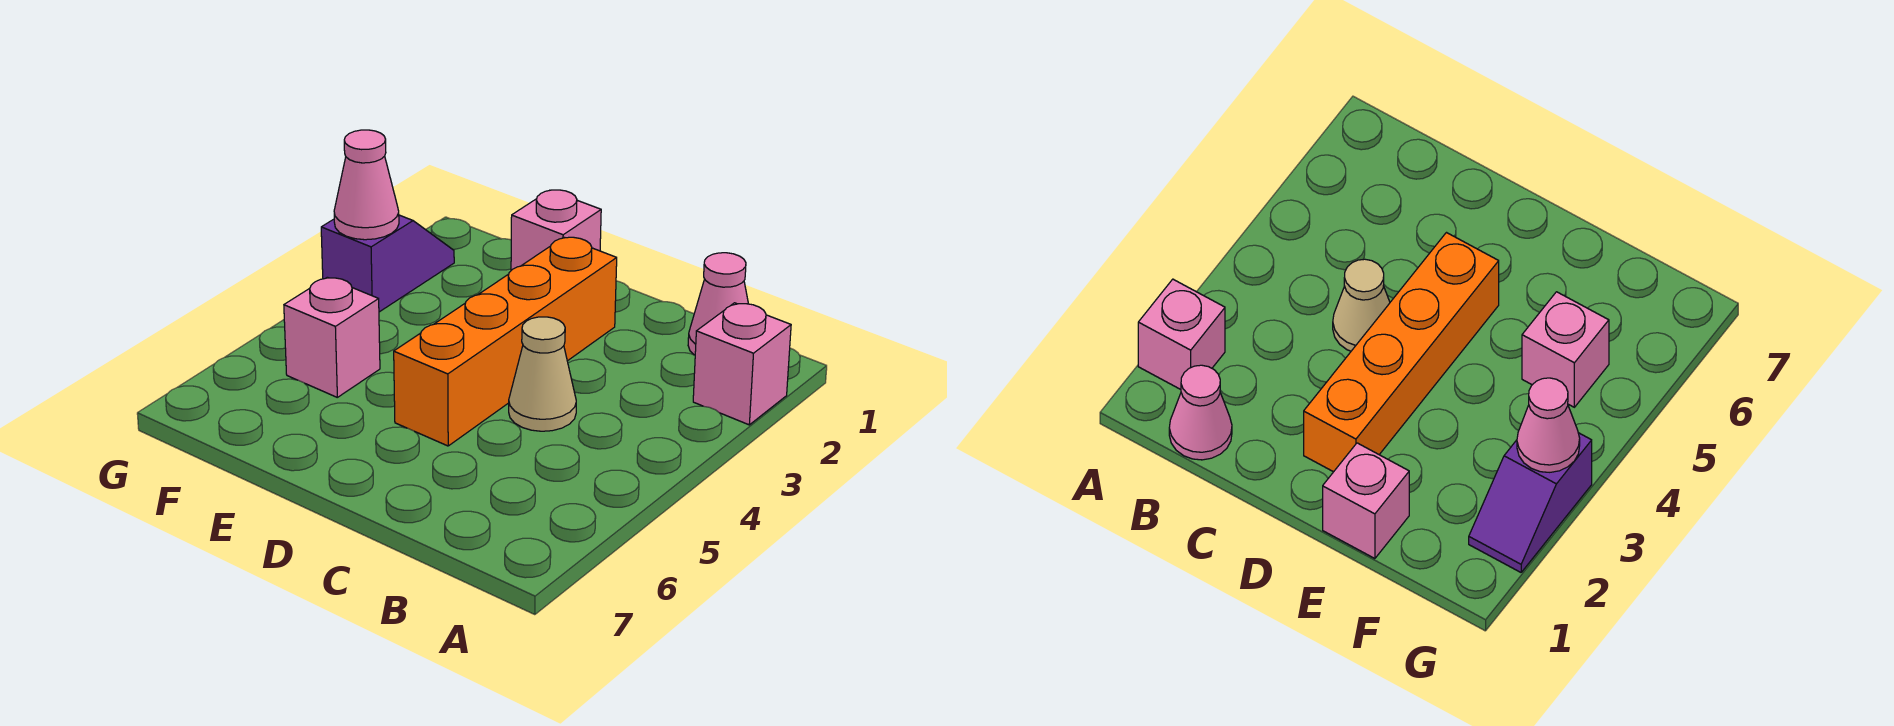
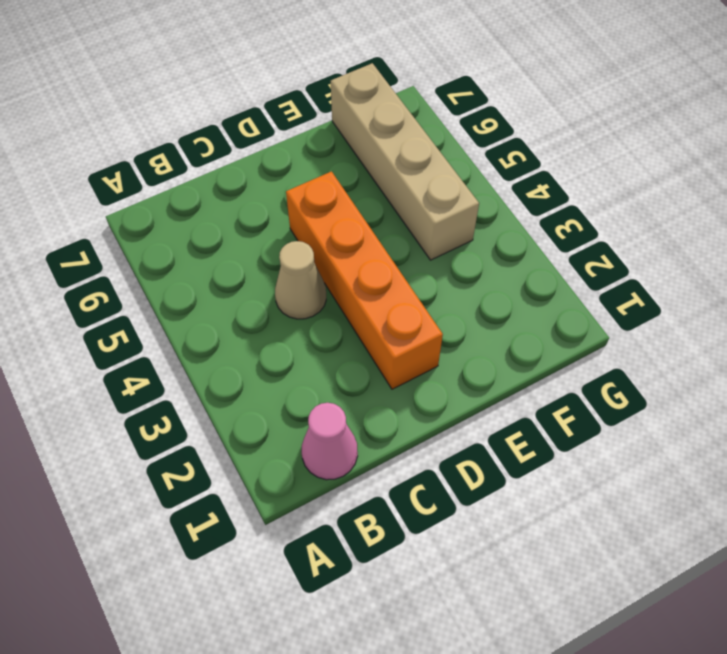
tan brick F4:F7 level 1 -> pink brick F5 level 1
none -> pink brick A2 level 1
none -> pink brick E1 level 1

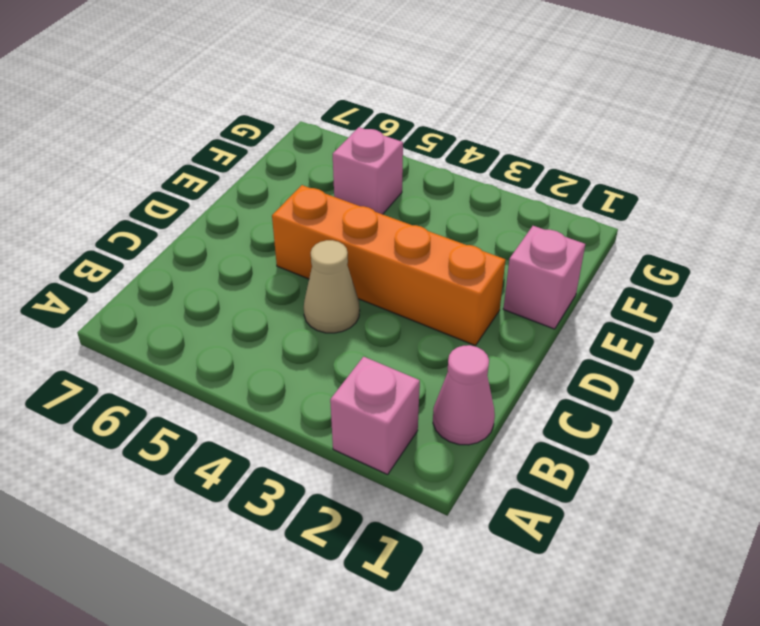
none -> purple slope G2:G3 level 1 top 3
none -> pink cone G3 level 2

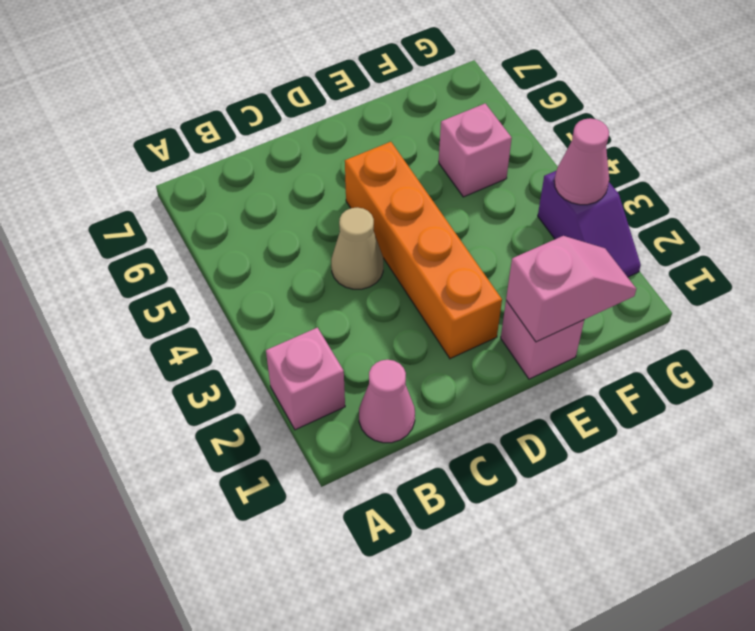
pink slope E1:F1 level 2 top E -> none

